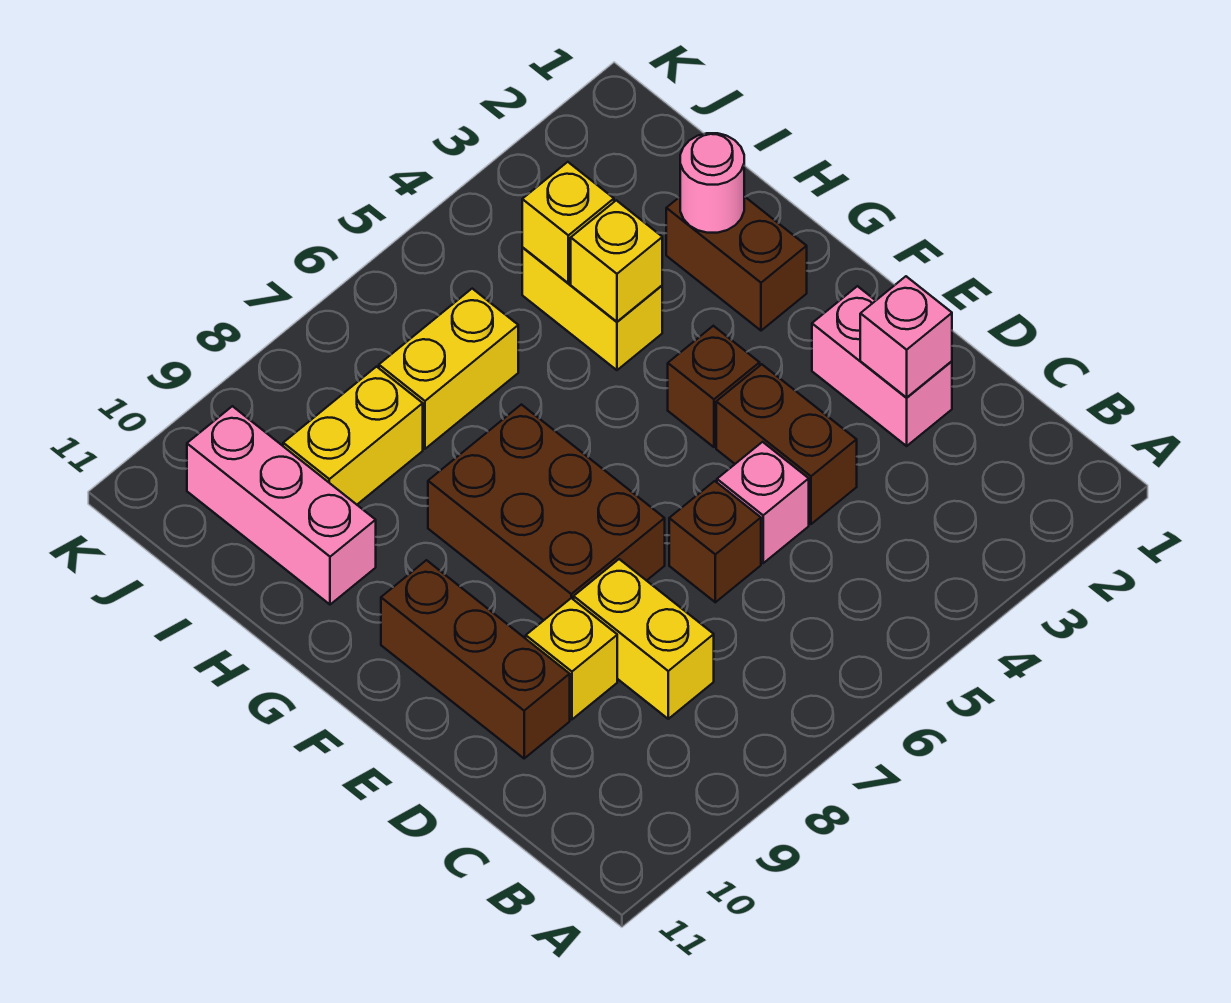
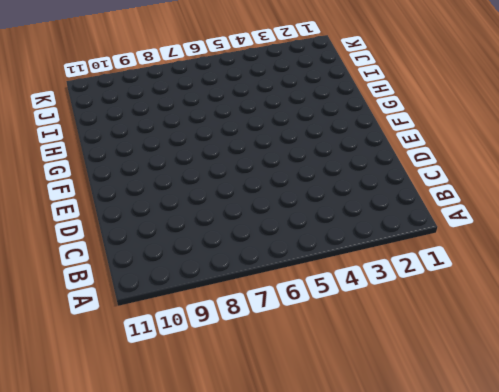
none -> yellow brick C8:D8 level 1
none -> pink brick D2:E2 level 1
none -> brown brick D4:E4 level 1

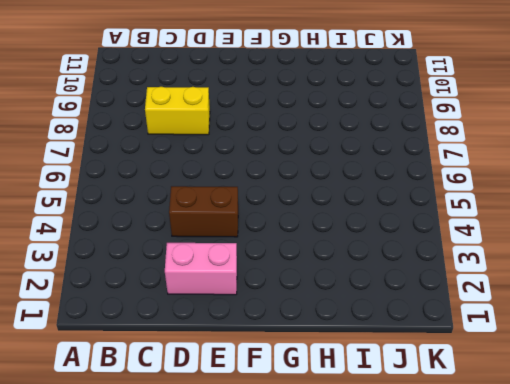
none -> pink brick D5 level 1
none -> brown brick D6 level 1
none -> yellow brick D9 level 1

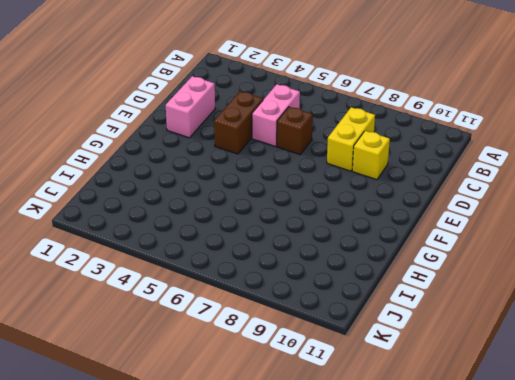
pink brick C5:D5 level 1 -> pink brick D5 level 1
none -> brown brick D10:F10 level 1
none -> brown brick E7:G8 level 1
none -> brown brick F4 level 1

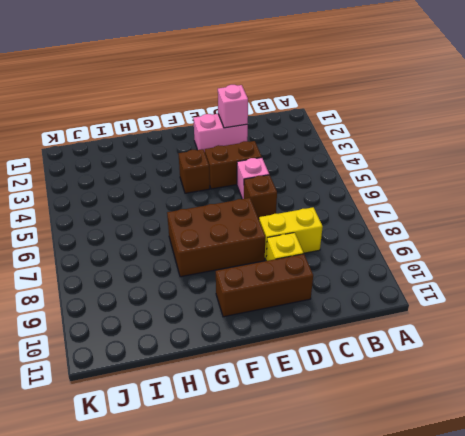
none -> brown brick G2:H2 level 1
none -> yellow brick H4:I4 level 1
none -> pink brick H10:J10 level 1

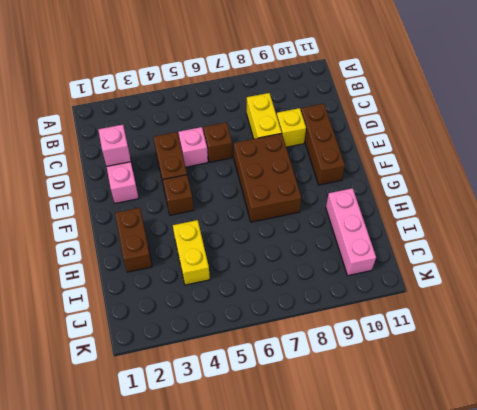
none -> yellow brick I6:I7 level 1
none -> yellow brick I8:I9 level 1
none -> pink round brick H2 level 2

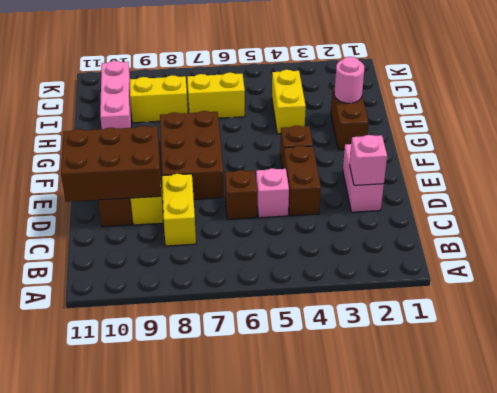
brown brick D9:E11 level 2 -> none
none -> yellow brick H4 level 2
none -> yellow brick I4 level 2

